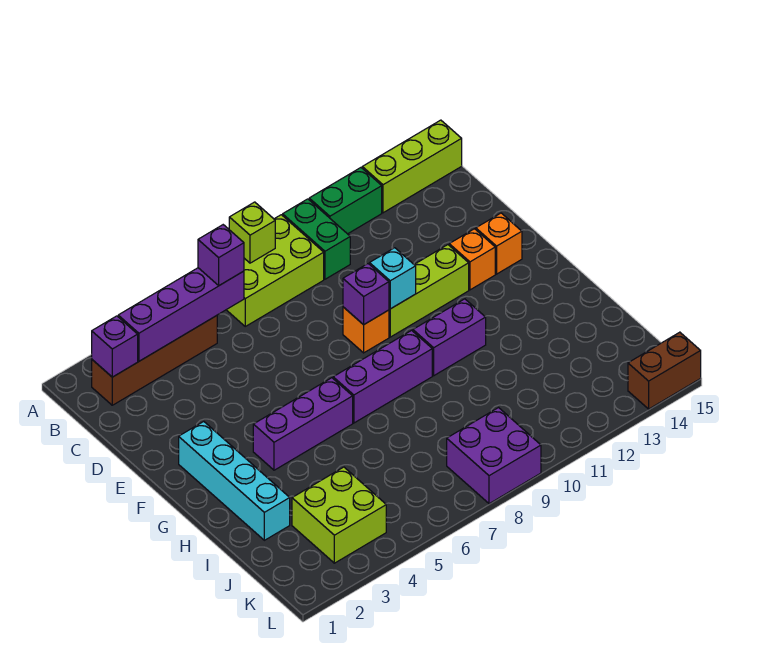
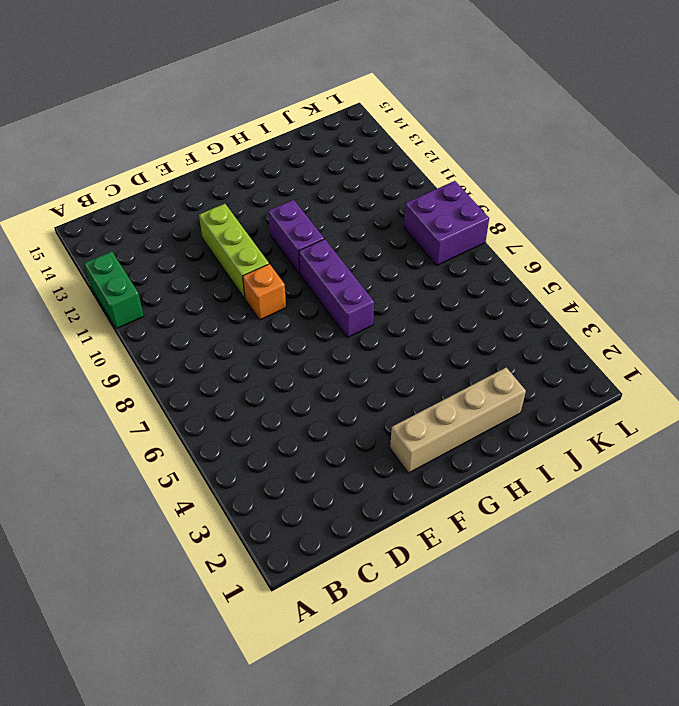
tan brick F2:I2 level 1 -> cyan brick F2:I2 level 1
none -> lime brick A7:B9 level 1
none -> green brick A10:B10 level 1
none -> lime brick A13:A15 level 1

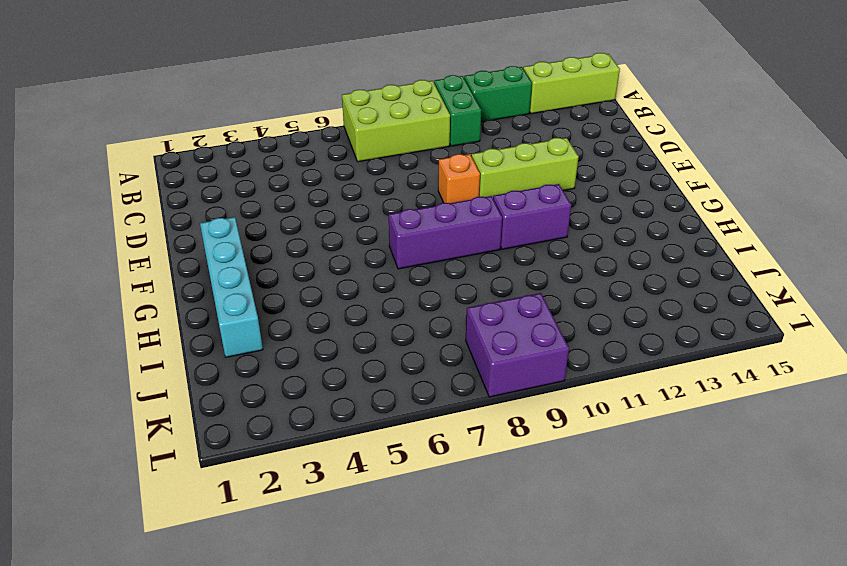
none -> brown brick B2:B5 level 1
none -> orange brick E13 level 1
none -> orange brick E14 level 1

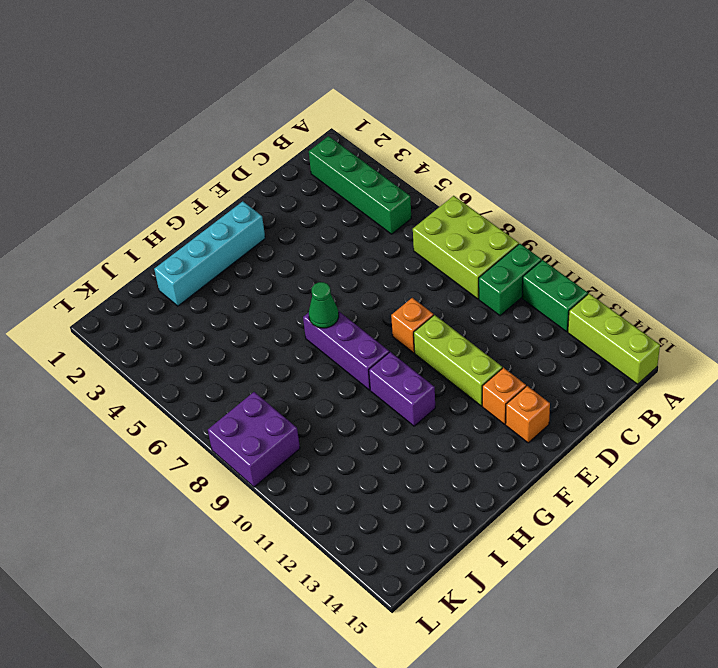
green brick B2:B5 level 1 -> brown brick B2:B5 level 1
green cone G7 level 2 -> none
none -> purple brick G4:G6 level 1
none -> lime brick J3:K4 level 1
none -> brown brick L14:L15 level 1

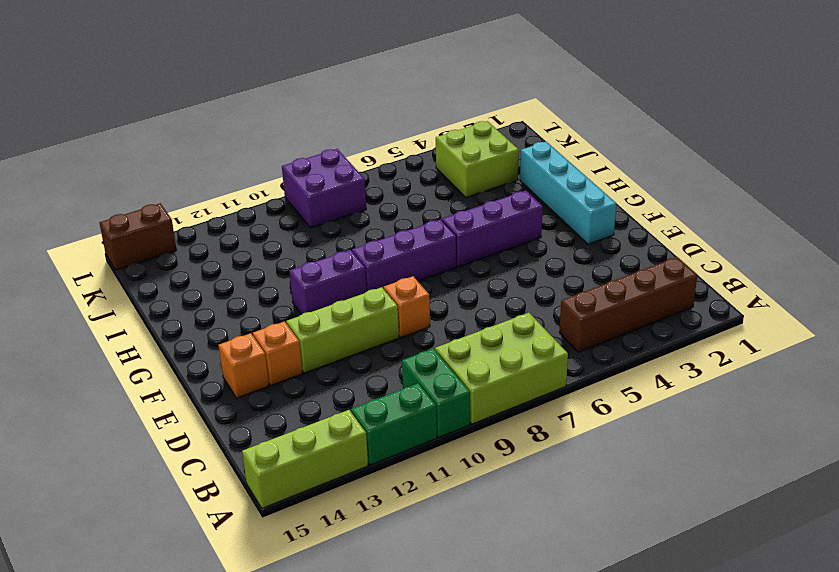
none -> lime brick A8 level 2
none -> purple brick B2 level 2
none -> purple brick B3:B6 level 2

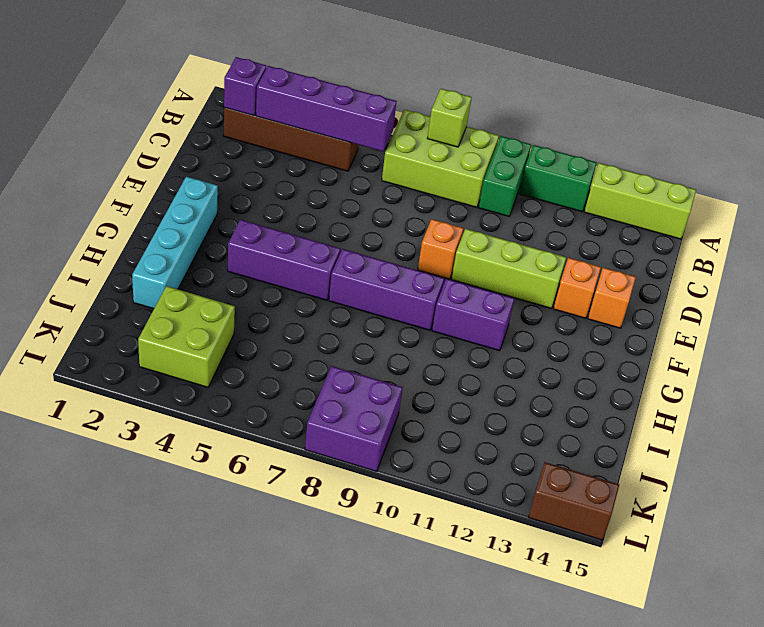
none -> purple brick E9 level 2
none -> cyan brick E10 level 2
none -> purple brick B6 level 3

